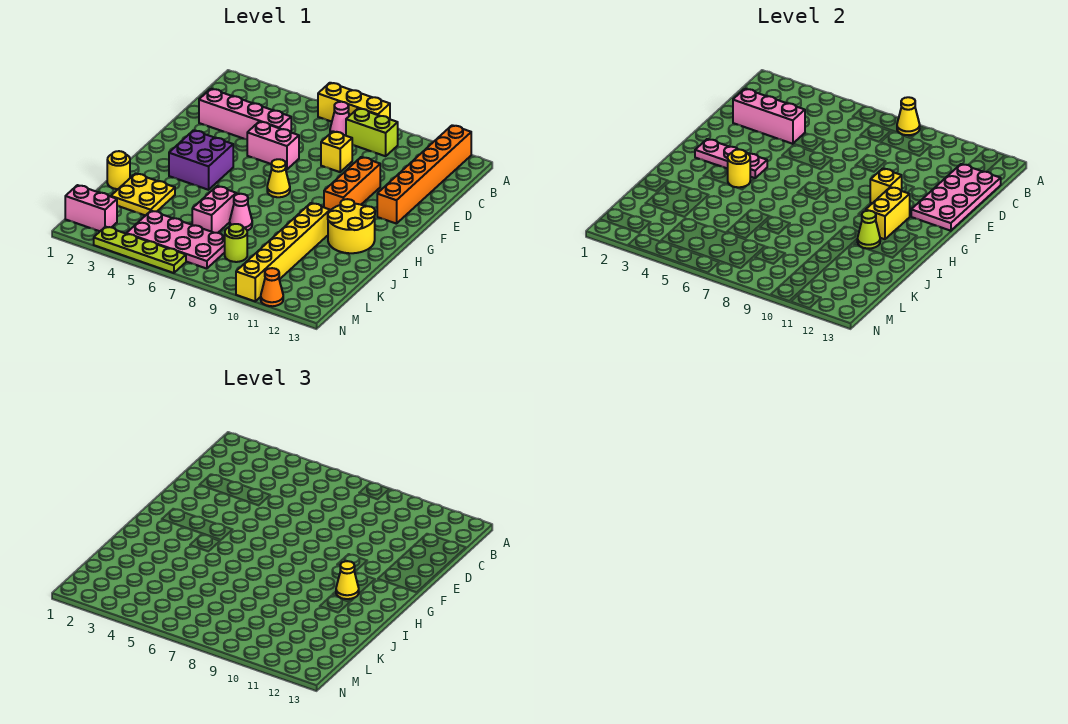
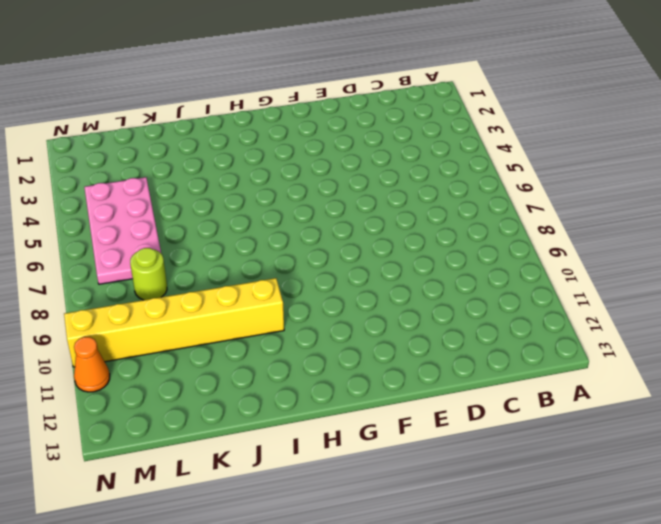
none -> yellow brick A6:A8 level 1
none -> orange brick A12:F12 level 1
none -> pink cone B7 level 1
none -> lime brick B8:B9 level 1

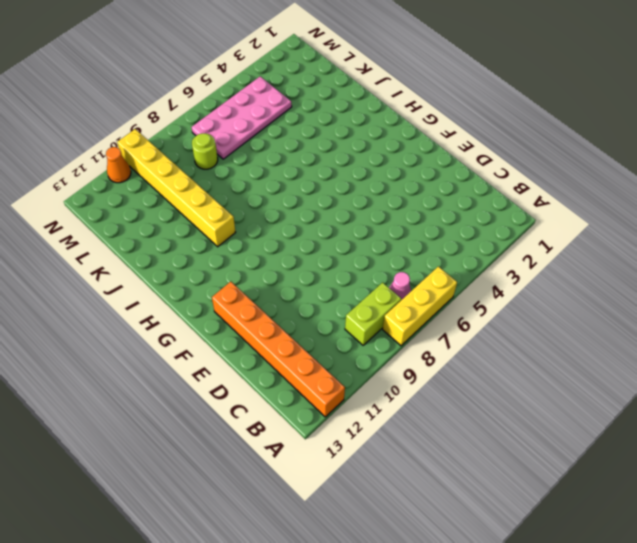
none -> pink brick D2:D5 level 1
none -> yellow brick D8 level 1
none -> pink brick E5:E6 level 1
none -> orange brick E10:G10 level 1

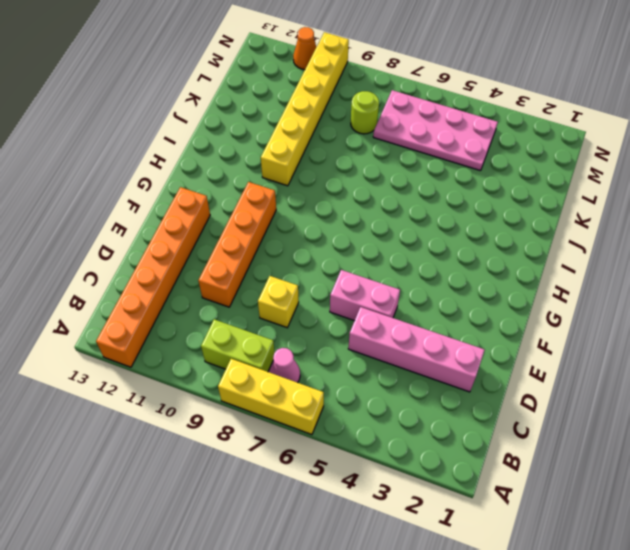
orange brick D10:G10 level 1 -> orange brick E10:G10 level 1
none -> purple brick G3:H4 level 1
none -> yellow cone G7 level 1
none -> yellow round brick H11:I12 level 1
none -> yellow round brick J1 level 1

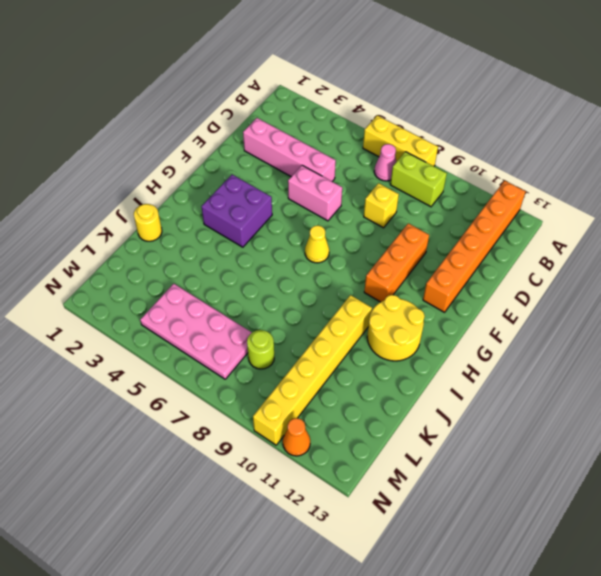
none -> yellow plate J2:K3 level 1
none -> pink brick J6:K6 level 1
none -> pink cone J7 level 1
none -> pink brick M1:M2 level 1

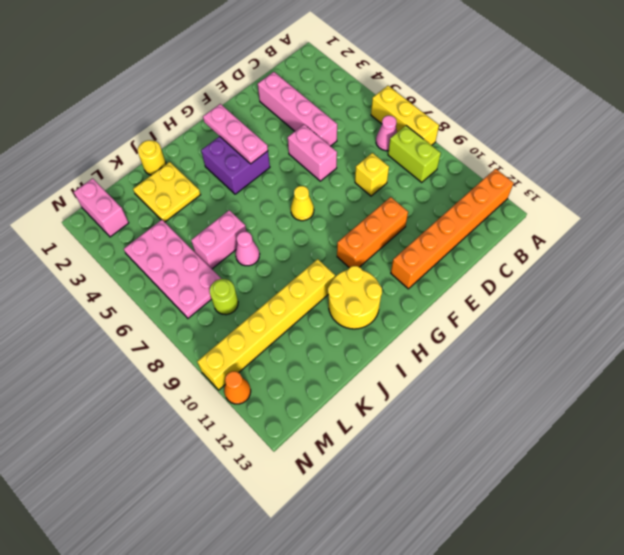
none -> lime plate N3:N6 level 1
none -> yellow cone A8 level 2
none -> pink plate C12:F13 level 2
none -> pink brick D2:D4 level 2

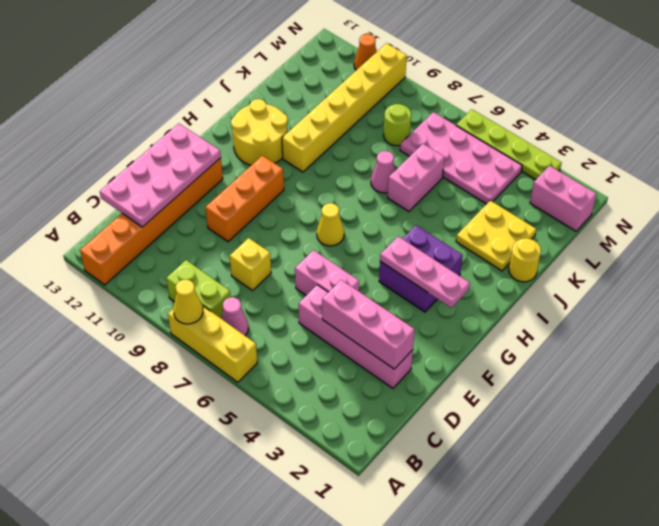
none -> yellow brick F10 level 2
none -> yellow brick G11:H11 level 2
none -> yellow round brick H4 level 2
none -> lime cone I11 level 2

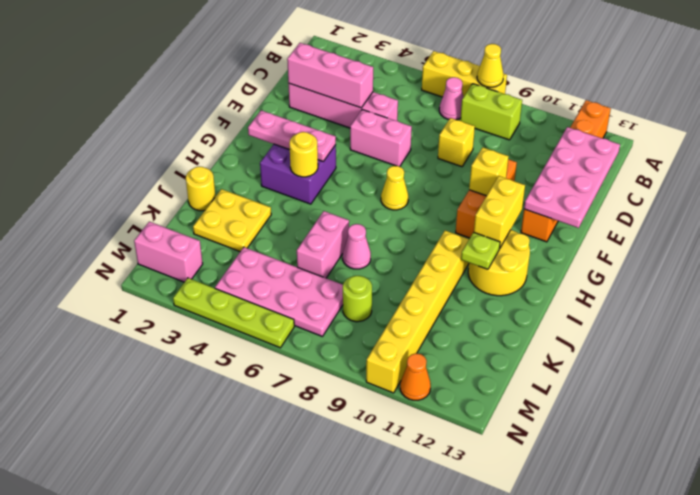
lime plate I11 level 2 -> lime cone I11 level 2
none -> yellow cone H11 level 3

